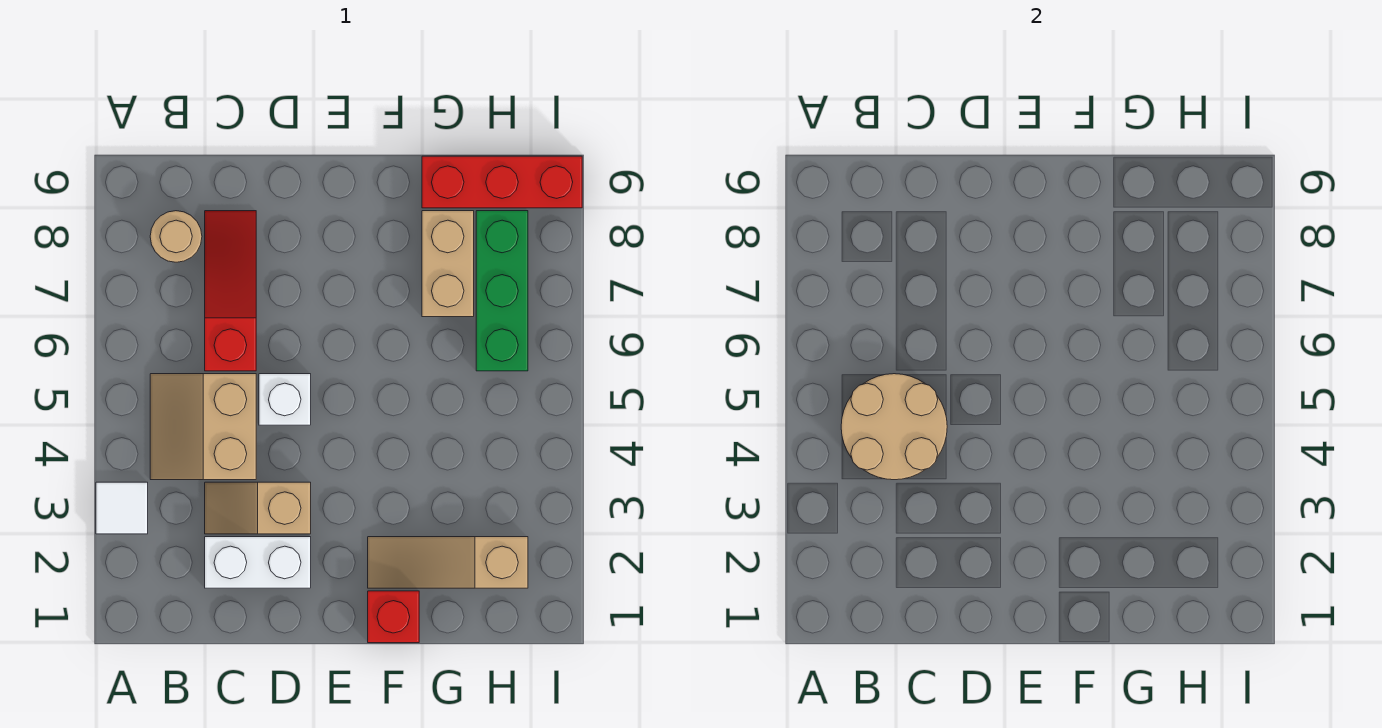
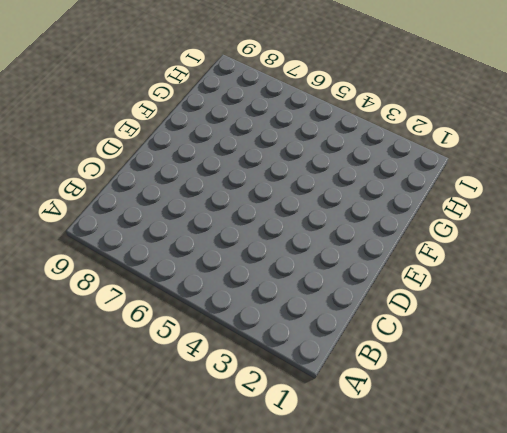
none -> white tile A3 level 1
none -> tan slope B4:C5 level 1 top C
none -> tan round brick B8 level 1

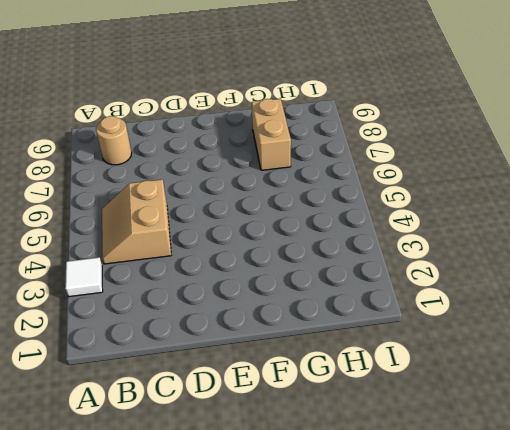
none -> white brick C2:D2 level 1
none -> tan slope C3:D3 level 1 top D
none -> red slope C6:C8 level 1 top 6

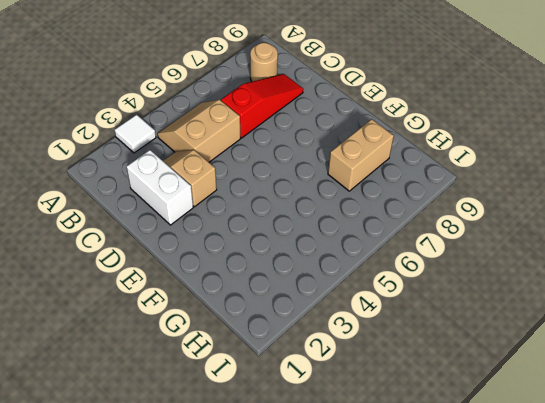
none -> white brick D5 level 1
none -> red brick F1 level 1
none -> tan slope F2:H2 level 1 top H

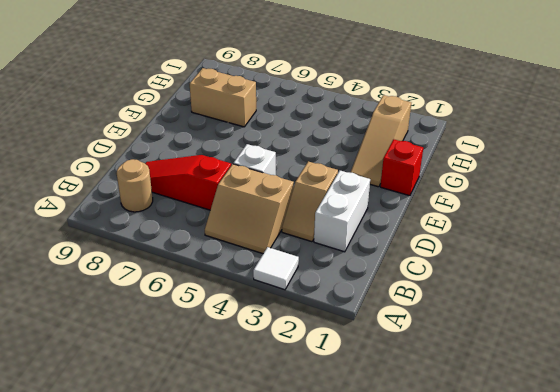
none -> red brick G9:I9 level 1
none -> green brick H6:H8 level 1
none -> tan round brick B4:C5 level 2

